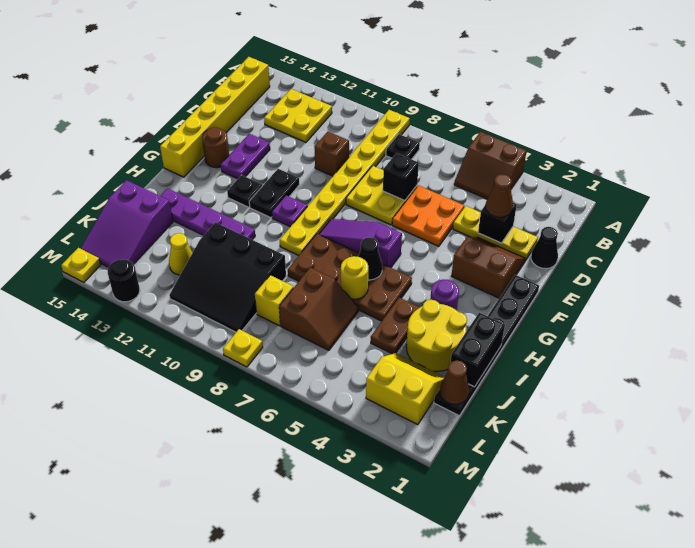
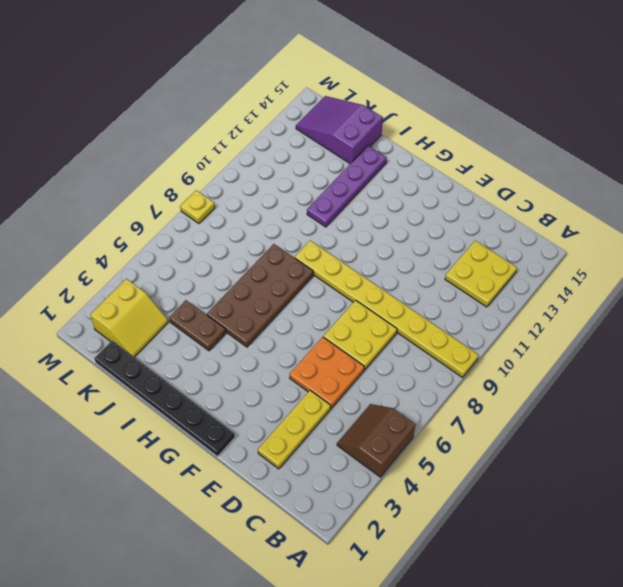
none -> black plate B8 level 1
none -> yellow brick B15:G15 level 1
none -> black cone D1 level 1
none -> brown brick D10 level 1

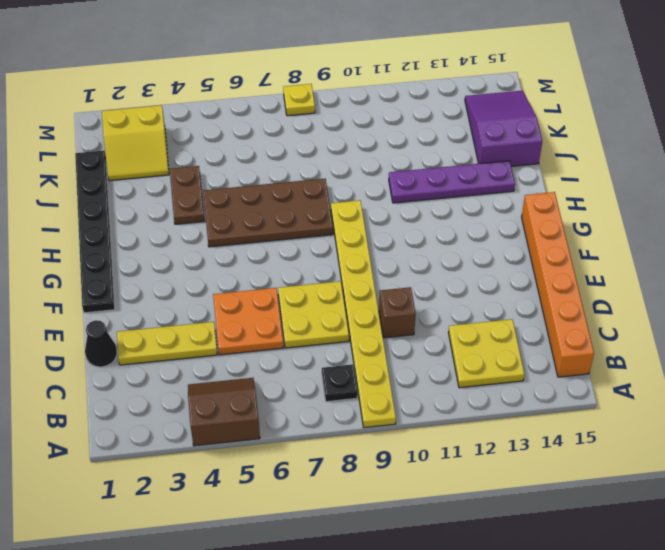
orange brick B15:G15 level 1 -> yellow brick B15:G15 level 1
none -> brown slope E2:F3 level 1 top F
none -> purple plate E13:F13 level 1
none -> black plate F11:G11 level 1
none -> brown round brick F14 level 1

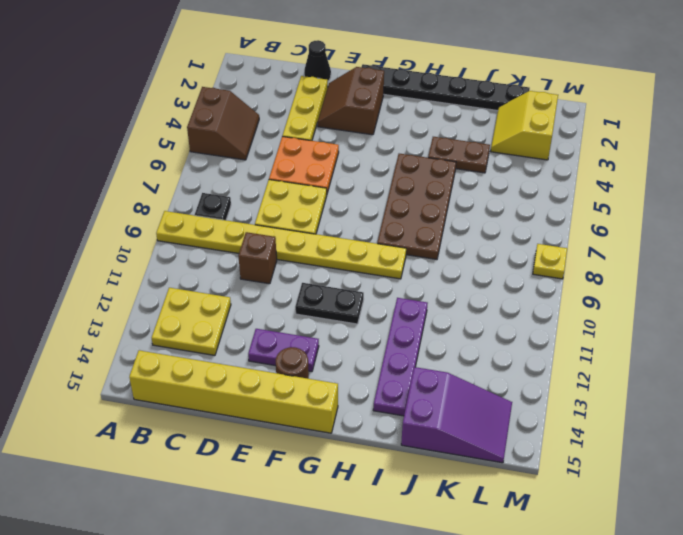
none -> purple slope G6:G8 level 1 top 6
none -> purple plate G10 level 1
none -> black plate G12 level 1
none -> purple round brick H3 level 1

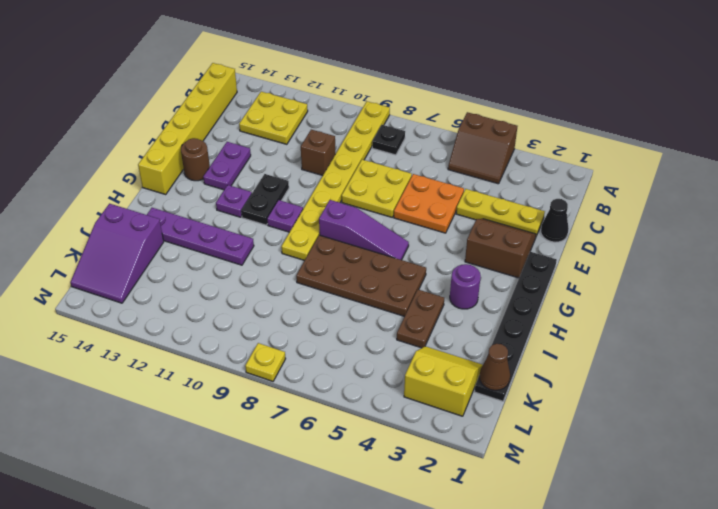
purple slope G6:G8 level 1 top 8 -> purple slope G6:G8 level 1 top 6
purple plate G12 level 1 -> black plate G12 level 1
none -> yellow round brick I2:J3 level 1
none -> brown slope J6:K7 level 1 top 7
none -> black slope J9:L11 level 1 top J
none -> yellow brick K8 level 1

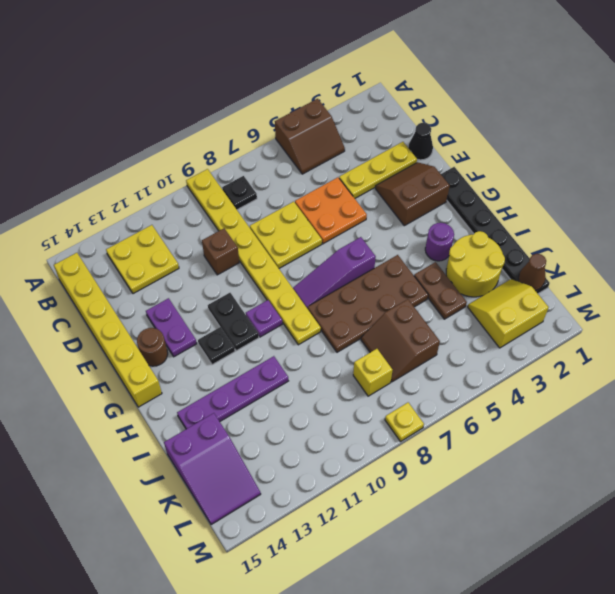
brown slope J6:K7 level 1 top 6 -> brown slope J6:K7 level 1 top 7
none -> black slope J9:L11 level 1 top J
none -> yellow cone K12 level 1
none -> black round brick M13 level 1
none -> yellow plate M15 level 1

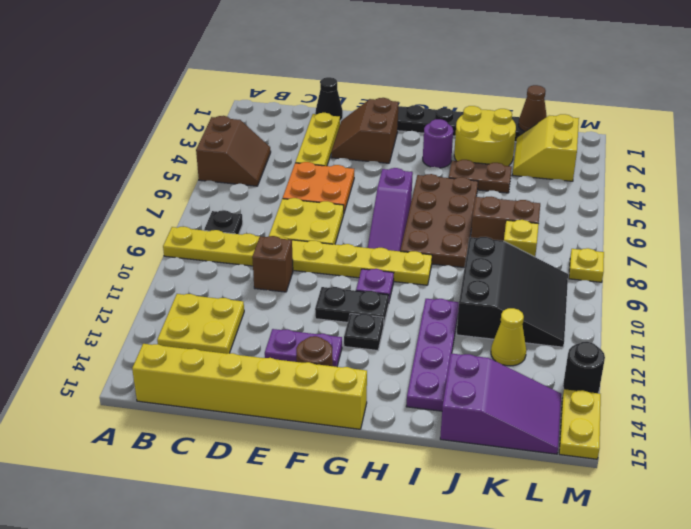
yellow plate M14:M15 level 1 -> yellow plate M15 level 1
none -> black brick D3 level 2
none -> black brick D7 level 2
none -> black cone H6 level 2
none -> black brick I1:J1 level 2

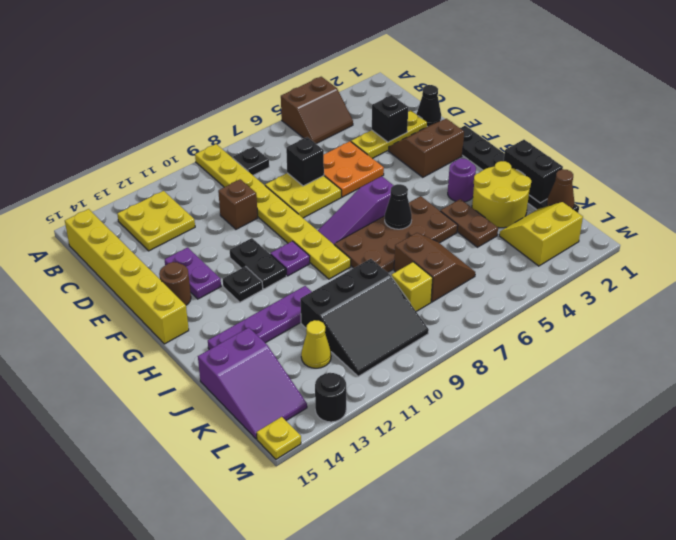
none -> yellow plate M8 level 1
none -> yellow round brick I6 level 2
none -> brown cone D3 level 3

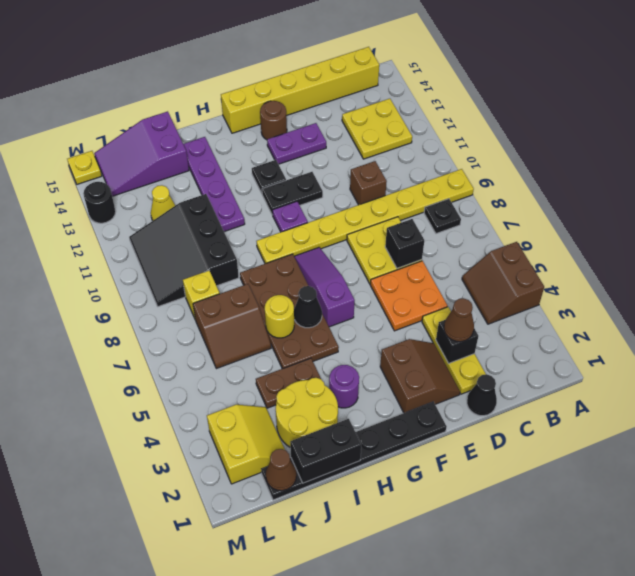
none -> yellow plate M8 level 1

